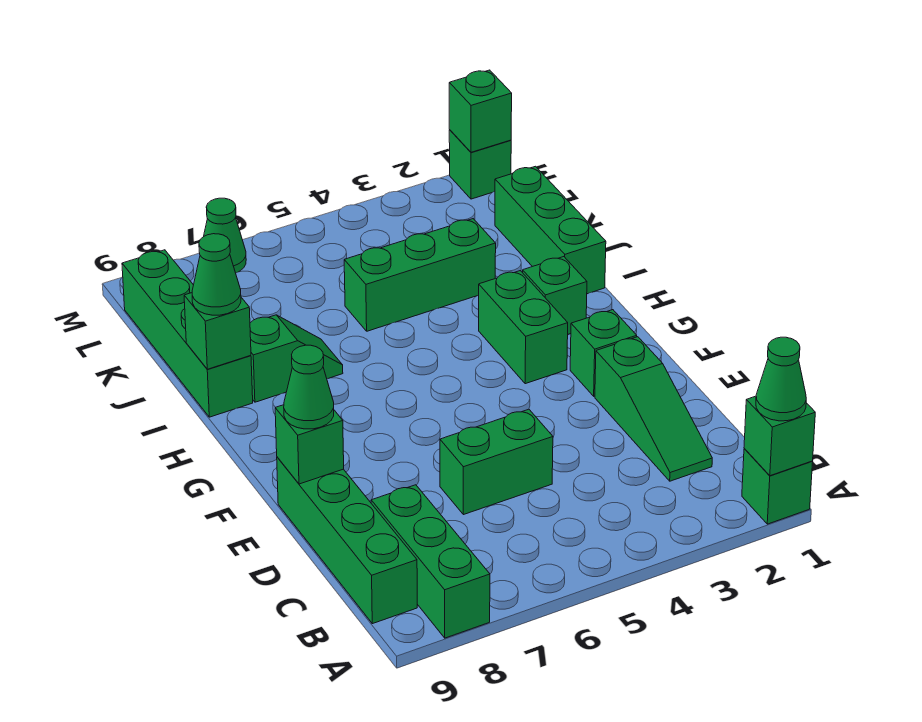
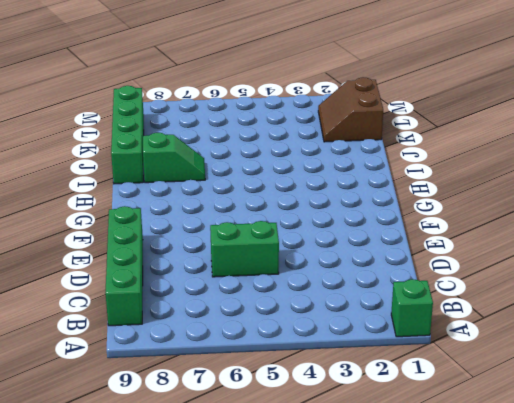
brown slope K1:L2 level 1 top 1 -> green brick I1:K1 level 1
none -> green brick A8:C8 level 1
none -> green slope C2:E2 level 1 top E
none -> green brick F2 level 1

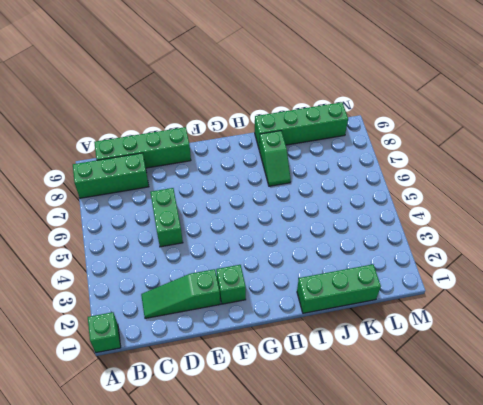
none -> green brick G3:H3 level 1
none -> green brick H2 level 1
none -> green brick J3:J5 level 1

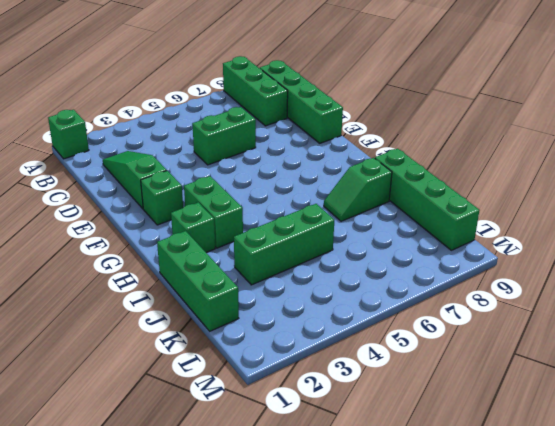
none -> green brick M1 level 1
none -> green cone M7 level 1
none -> green brick A1 level 2

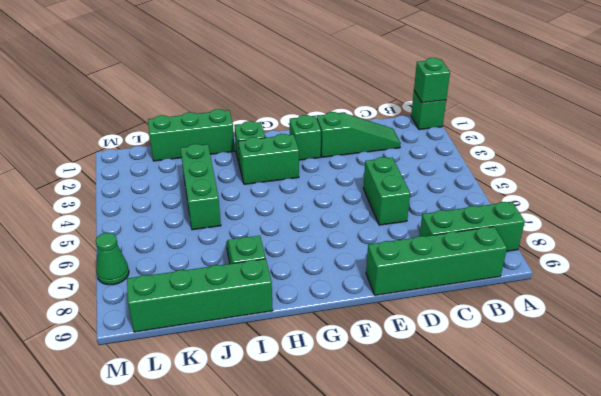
none -> green brick M1 level 1
none -> green brick E9 level 2
none -> green brick I9 level 2

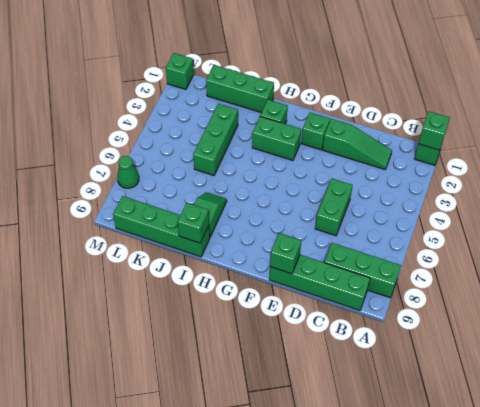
none -> green brick M1 level 2
none -> green cone A1 level 3
none -> green cone E9 level 3

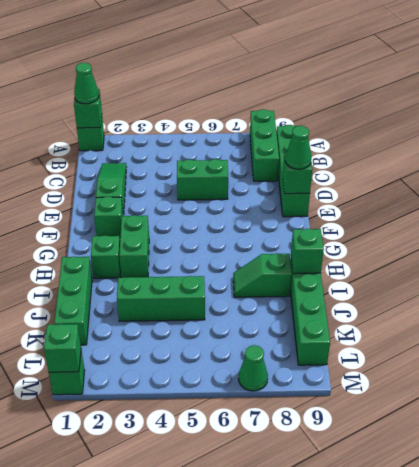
none -> green cone I9 level 3

